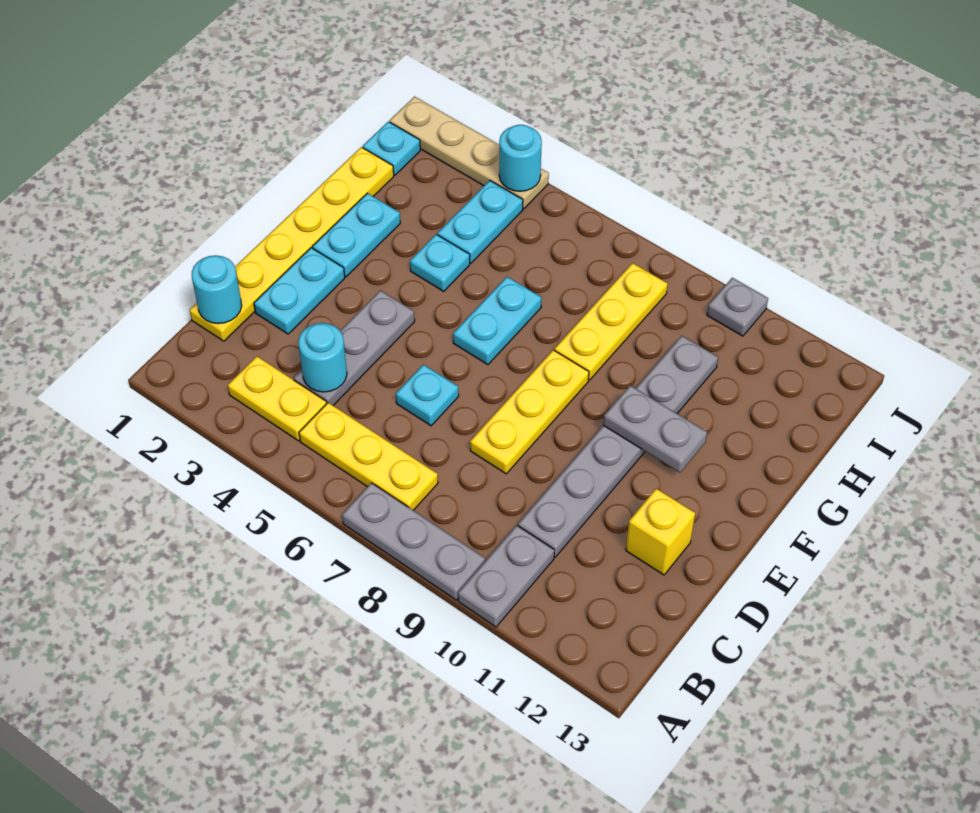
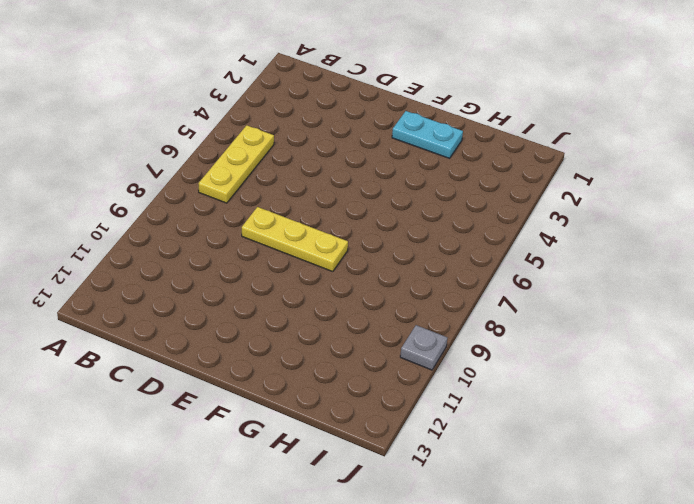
none -> grey plate A7:A9 level 1
none -> grey plate A10:B10 level 1
none -> yellow plate B3:B4 level 1

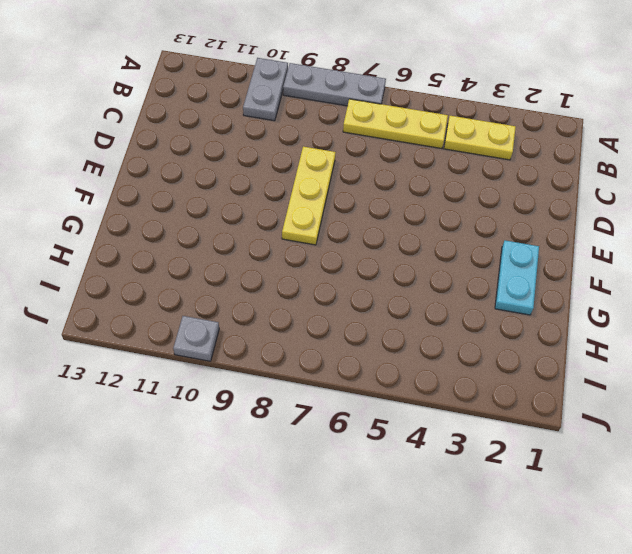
none -> yellow plate C1:H1 level 1
none -> grey plate C4:E4 level 1
none -> grey plate C10:H10 level 1

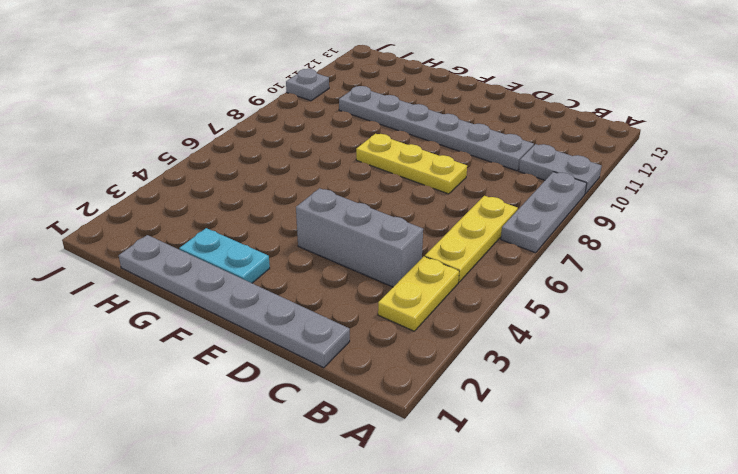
grey plate C1:H1 level 1 -> yellow plate C1:H1 level 1
grey brick C4:E4 level 1 -> grey plate C4:E4 level 1
none -> cyan plate D2:E2 level 1
none -> cyan plate D6 level 1
none -> yellow brick D12 level 1

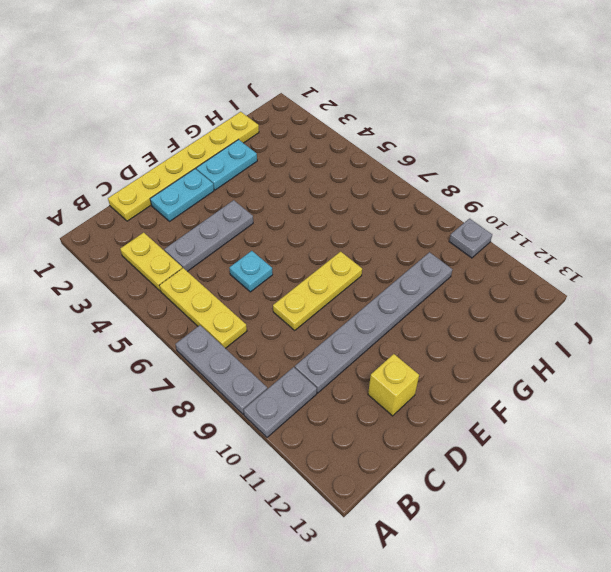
none -> cyan plate F6:G6 level 1
none -> cyan plate G4 level 1
none -> yellow plate G8:I8 level 1

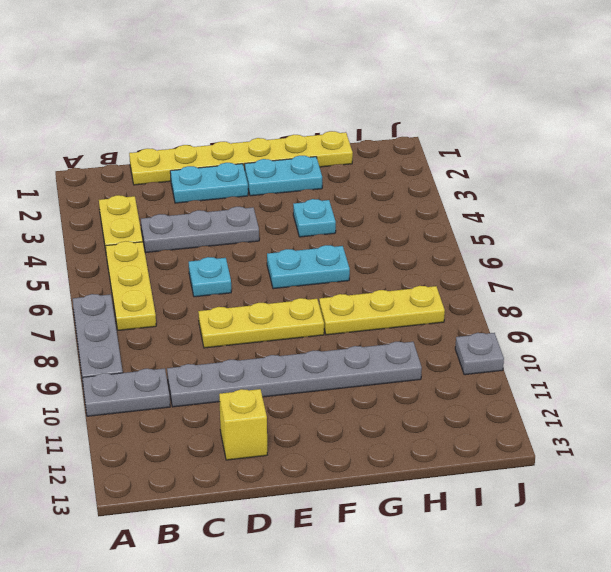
none -> cyan plate H4:I4 level 1
none -> cyan plate I1 level 1
none -> tan plate J1:J4 level 1

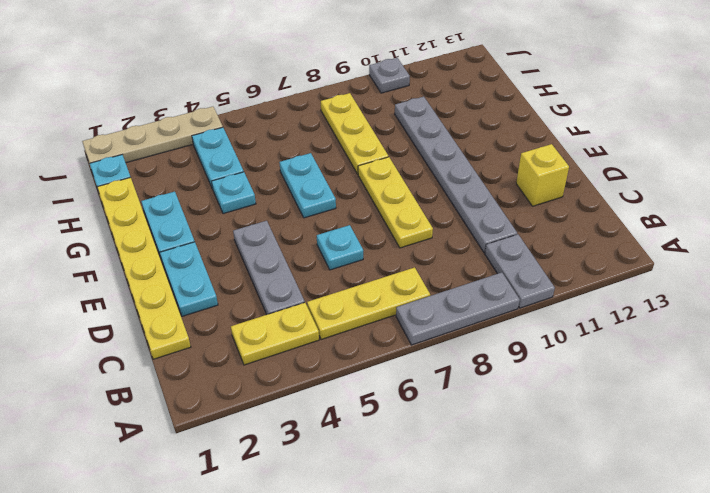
none -> cyan round brick C1 level 2
none -> cyan round brick C4 level 2
none -> grey plate F10:F11 level 2

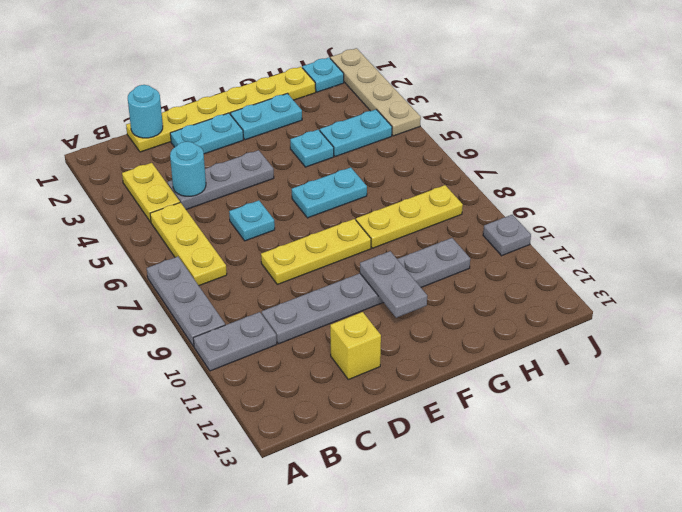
none -> cyan round brick J4 level 2

